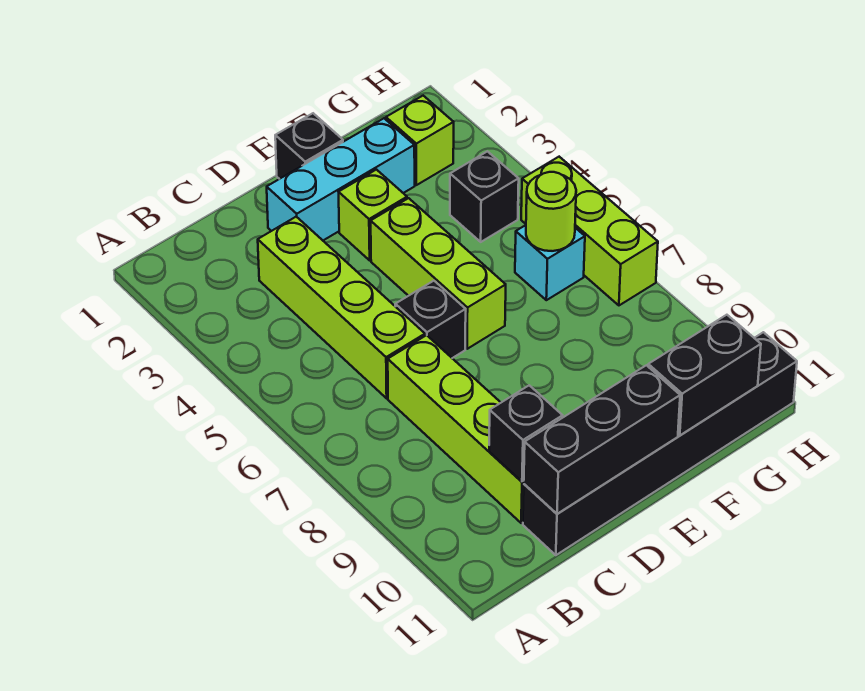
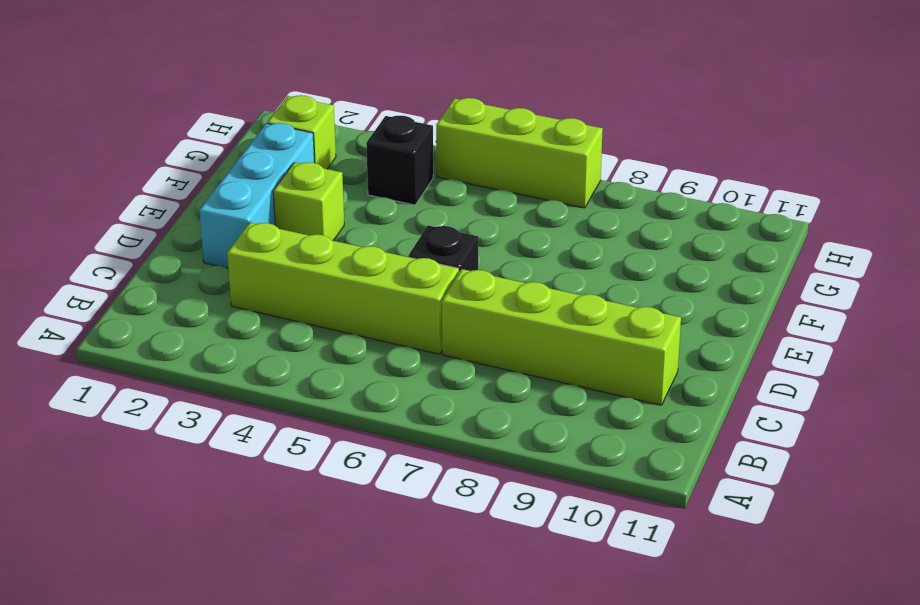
none -> black brick C11:H11 level 1
none -> black brick E1 level 1
none -> lime brick E4:E6 level 1

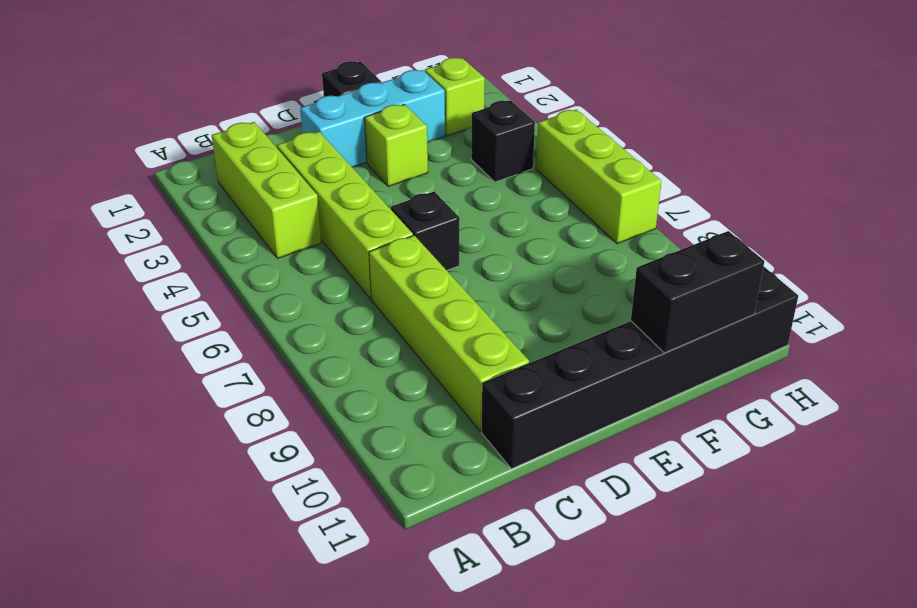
lime brick B2:B4 level 1 -> lime brick E4:E6 level 1
none -> cyan brick G6 level 1
none -> black brick C10 level 2
none -> black brick C11:E11 level 2

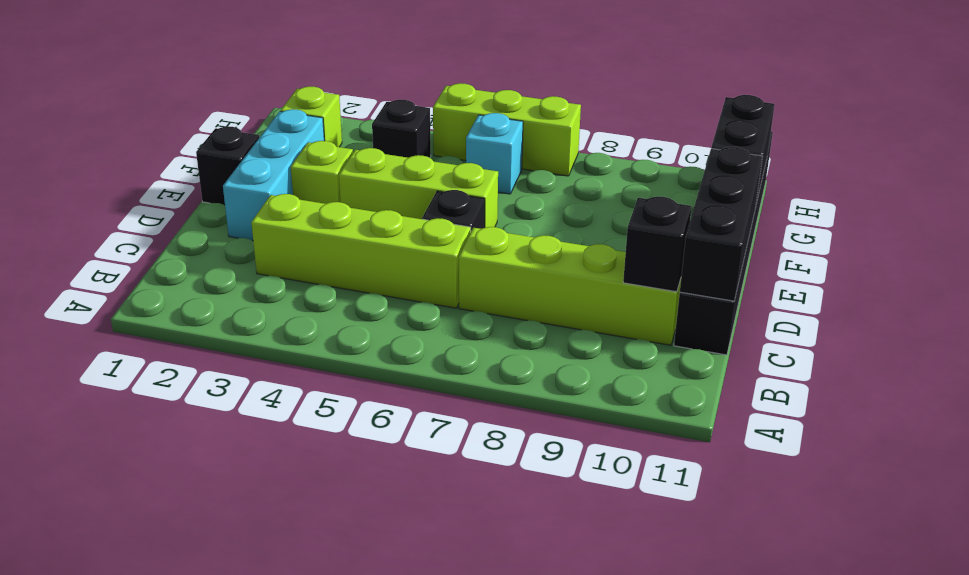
none -> lime round brick G6 level 2

